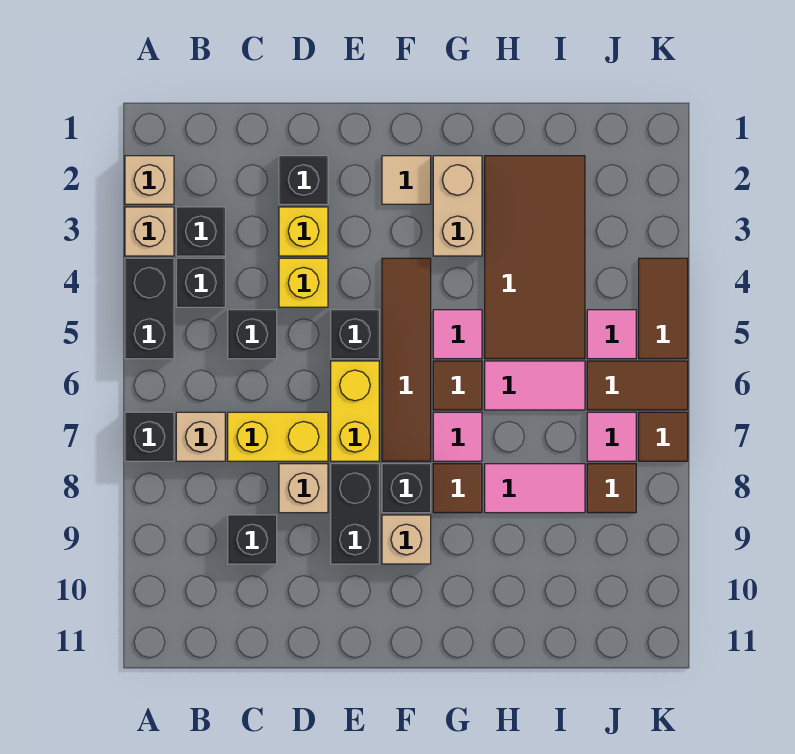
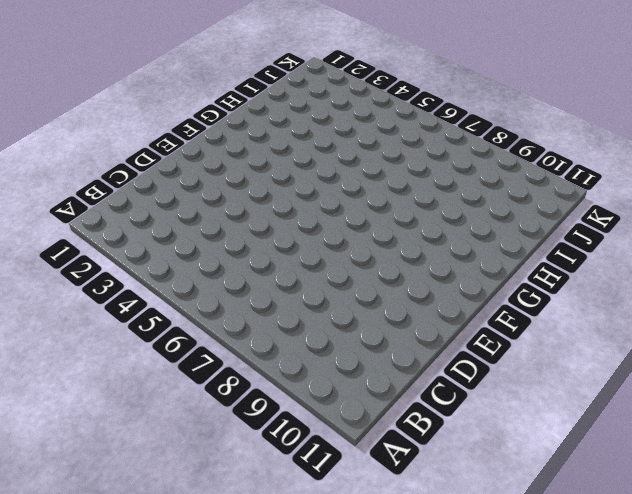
none -> tan brick A2 level 1
none -> tan brick A3 level 1
none -> black brick A4:A5 level 1
none -> black brick A7 level 1

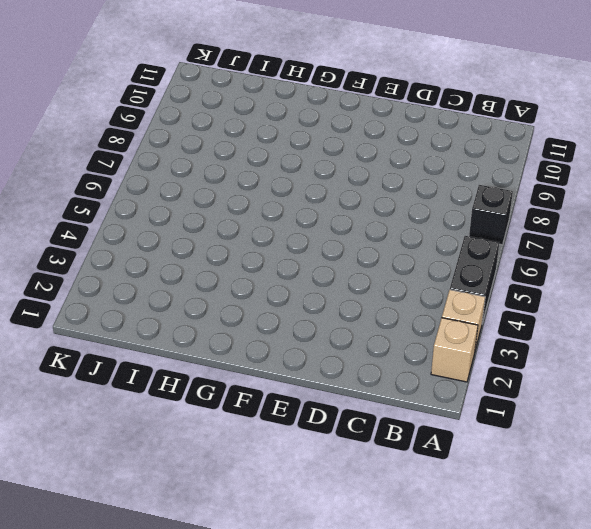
none -> black brick B3 level 1
none -> black brick B4 level 1
none -> tan brick B7 level 1
none -> black brick C5 level 1

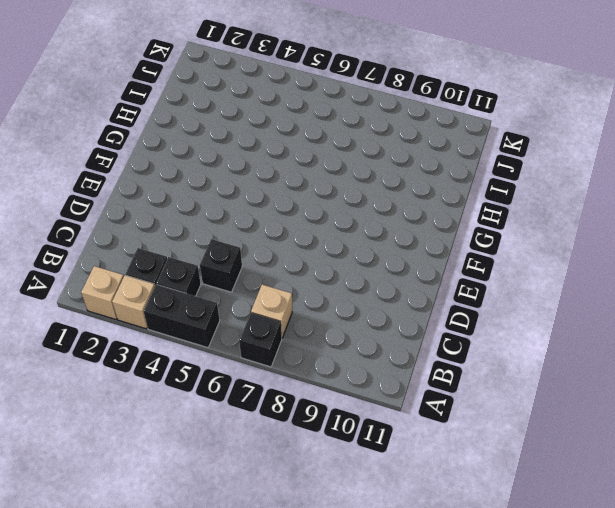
none -> yellow brick C7:D7 level 1
none -> black brick C9 level 1
none -> black brick D2 level 1
none -> yellow brick D3 level 1

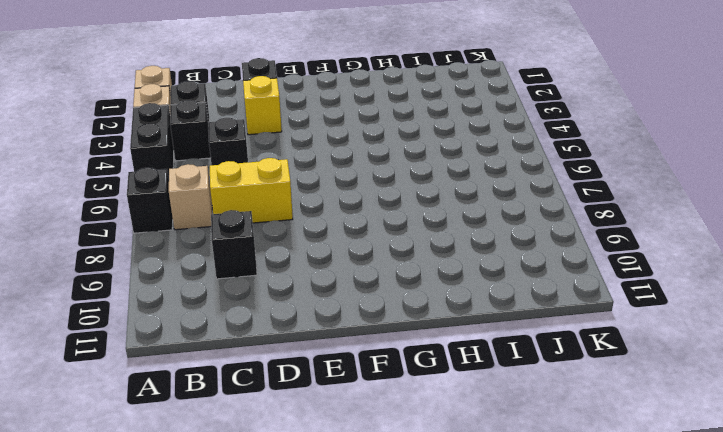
none -> yellow brick D4 level 1
none -> tan brick D8 level 1
none -> black brick E5 level 1
none -> yellow brick E6:E7 level 1

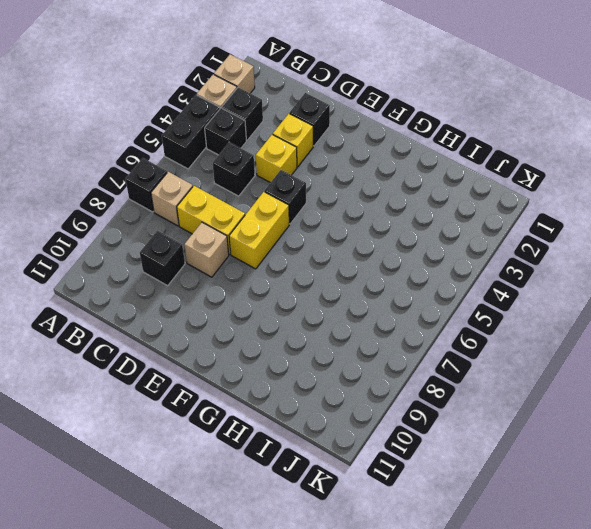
none -> black brick E8:E9 level 1
none -> tan tile F2 level 1
none -> brown tile F4:F7 level 1
none -> black brick F8 level 1

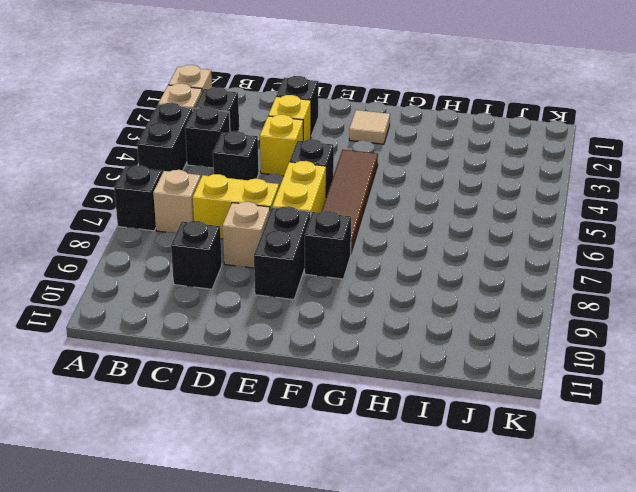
none -> tan brick F9 level 1
none -> tan brick G2:G3 level 1
none -> pink tile G5 level 1
none -> brown tile G6 level 1

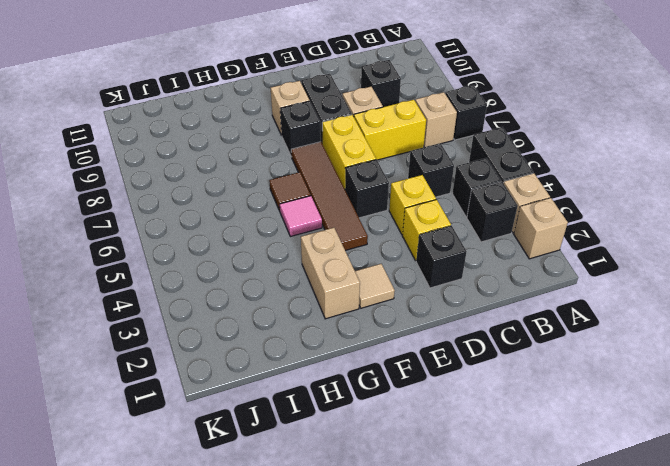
none -> pink tile G7 level 1
none -> brown tile G8 level 1
none -> brown tile H2:I5 level 1
none -> pink tile H6:I6 level 1

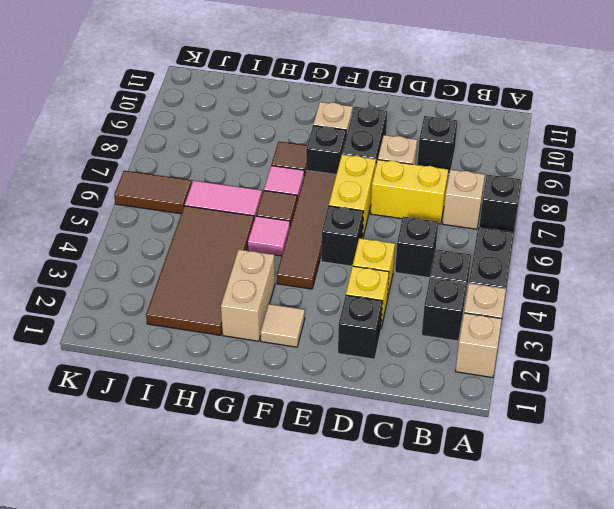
none -> pink tile H8:I8 level 1
none -> pink tile J5 level 1
none -> pink tile J7 level 1
none -> brown tile J8 level 1

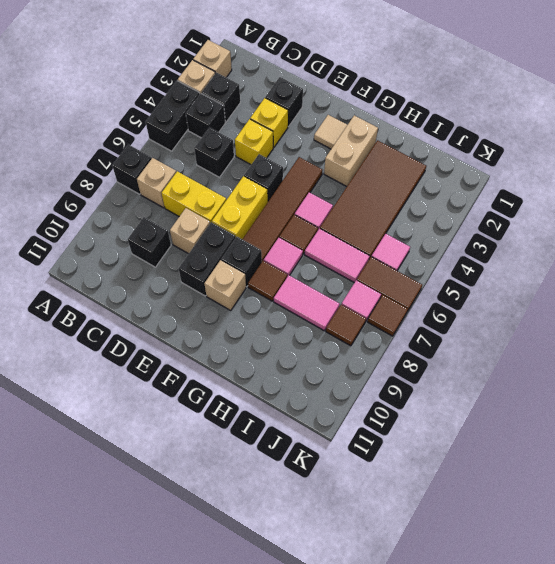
none -> brown tile K4:K5 level 1

